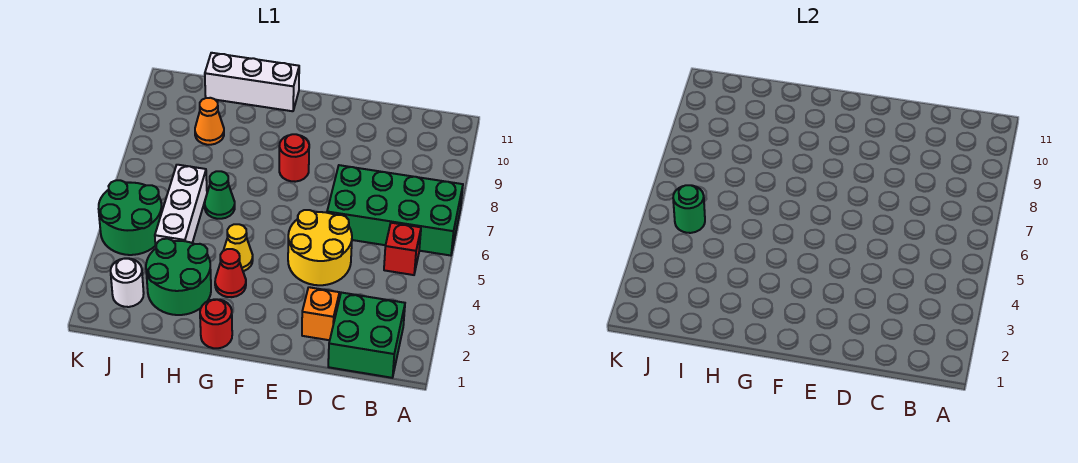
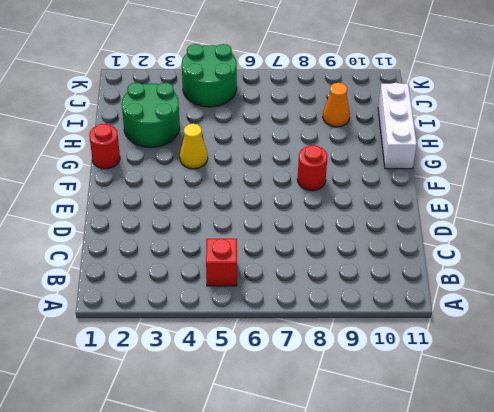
none -> green brick A6:D7 level 1
none -> green brick B1:C2 level 1
none -> orange brick D2 level 1

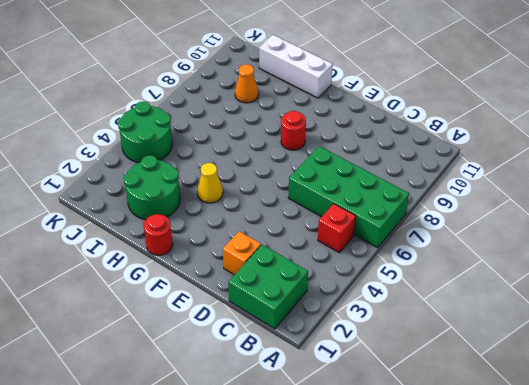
none -> yellow round brick D4:E5 level 1
none -> red cone G3 level 1
none -> green cone H6 level 1

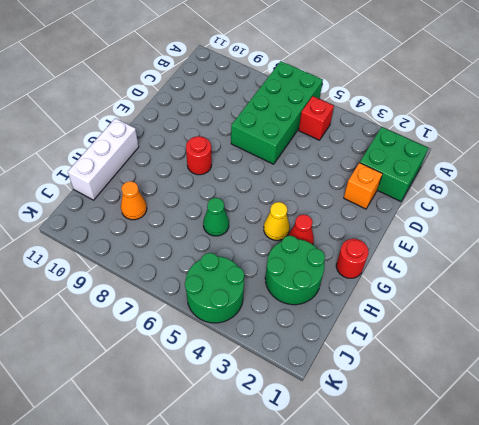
none -> yellow round brick D4:E5 level 1
none -> white brick I4:I6 level 1
none -> white round brick J2 level 1

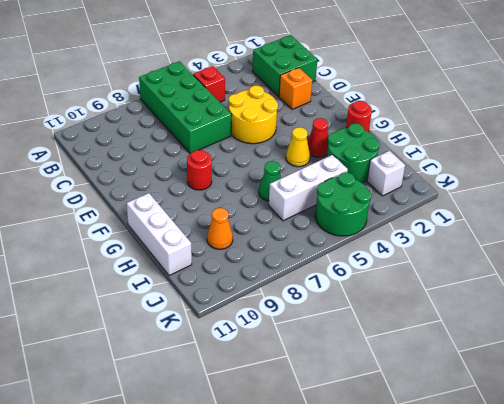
white brick J2 level 1 -> white round brick J2 level 1
none -> green round brick J5 level 2

